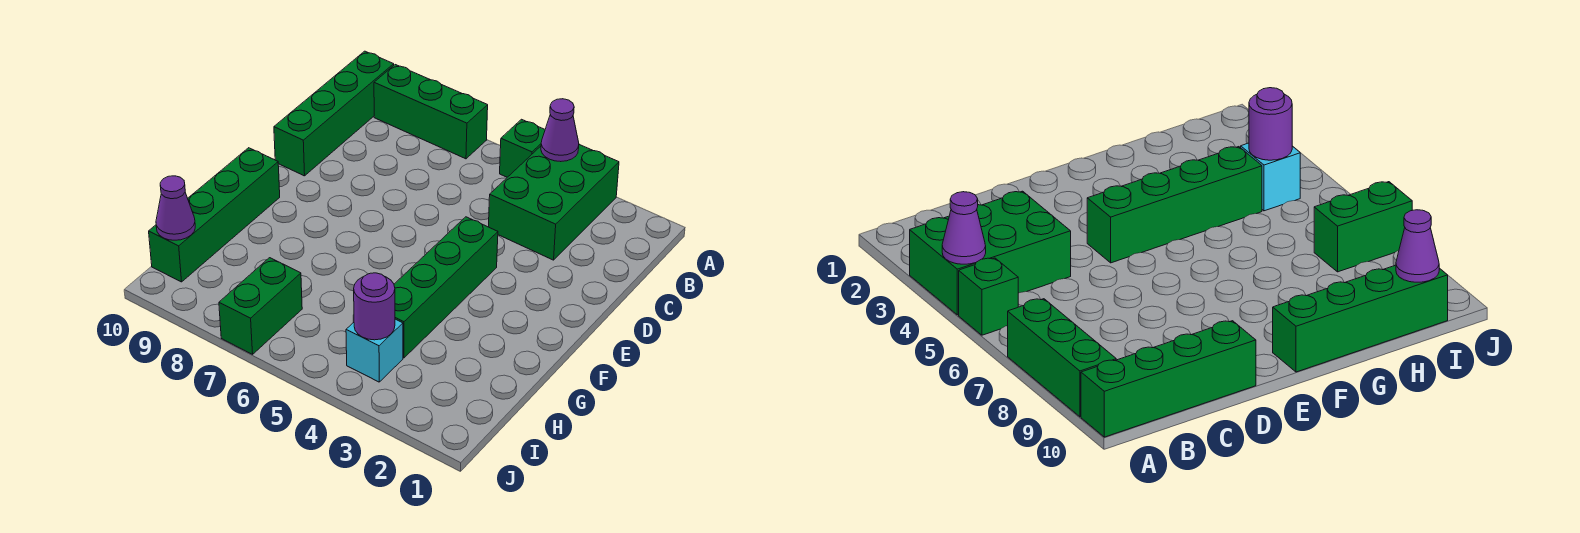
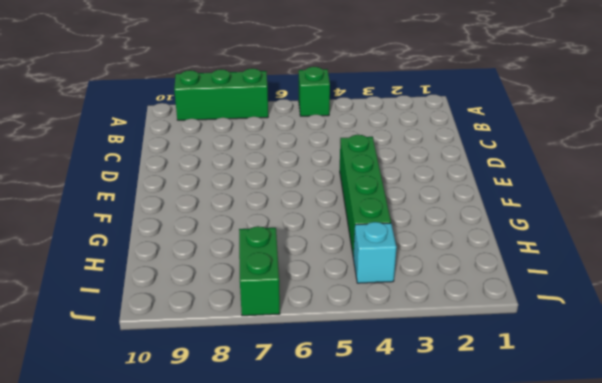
none -> green brick A3:C4 level 1
none -> green brick A10:D10 level 1

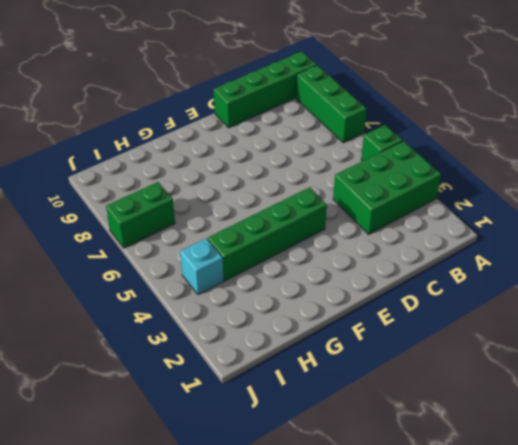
none -> green brick F10:I10 level 1
none -> purple cone A4 level 2

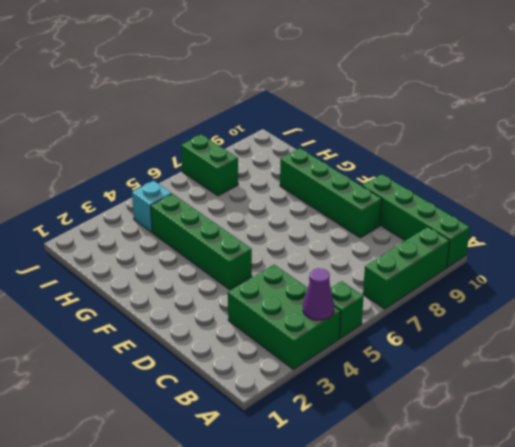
green brick D9:G9 level 1 -> green brick F10:I10 level 1
none -> purple round brick I4 level 2
none -> purple cone I10 level 2

